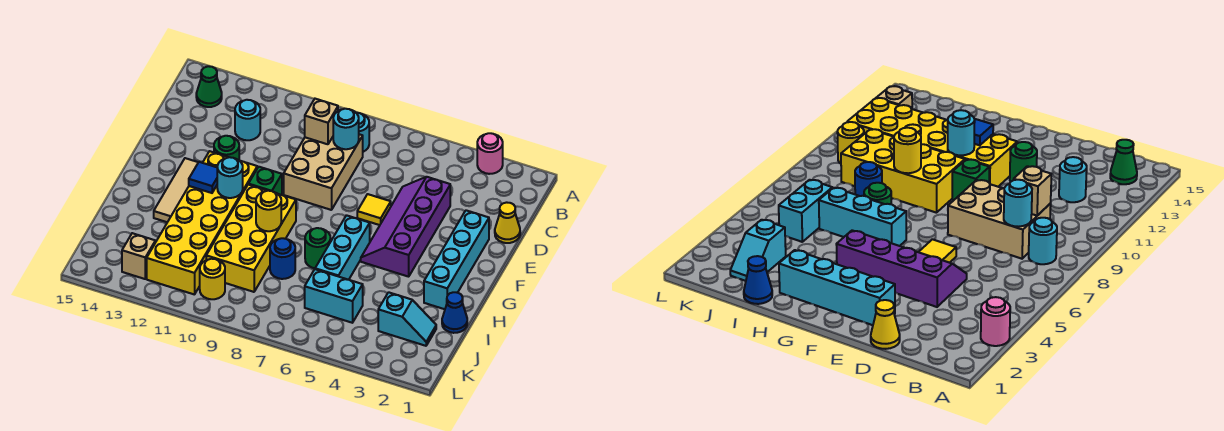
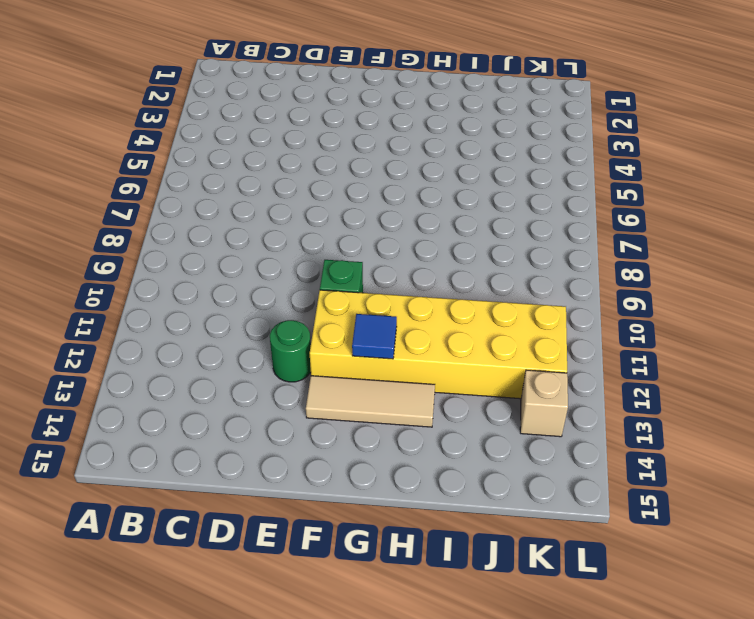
none -> pink round brick A3 level 1
none -> cyan round brick B8 level 1
none -> green cone B14 level 1

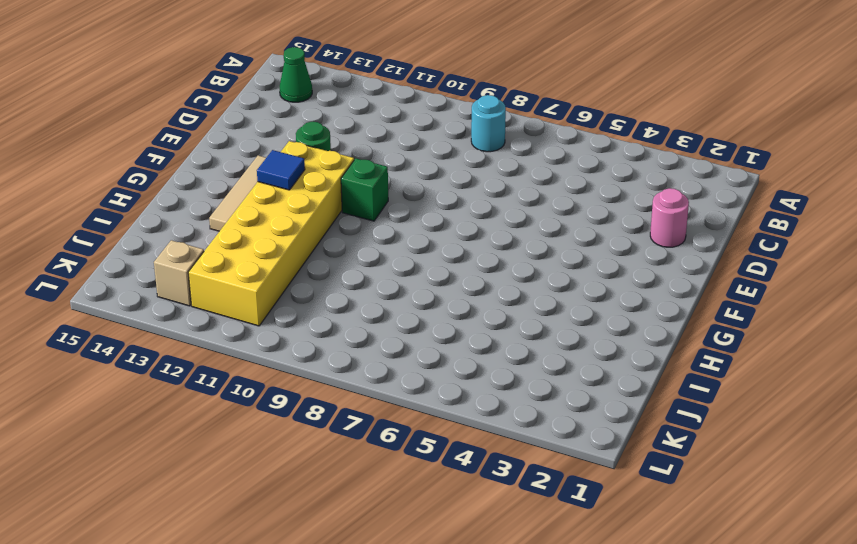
pink round brick D2 level 1 -> pink round brick A3 level 1
none -> tan brick C8:E9 level 1
none -> cyan round brick C12 level 1
none -> yellow cone D1 level 1

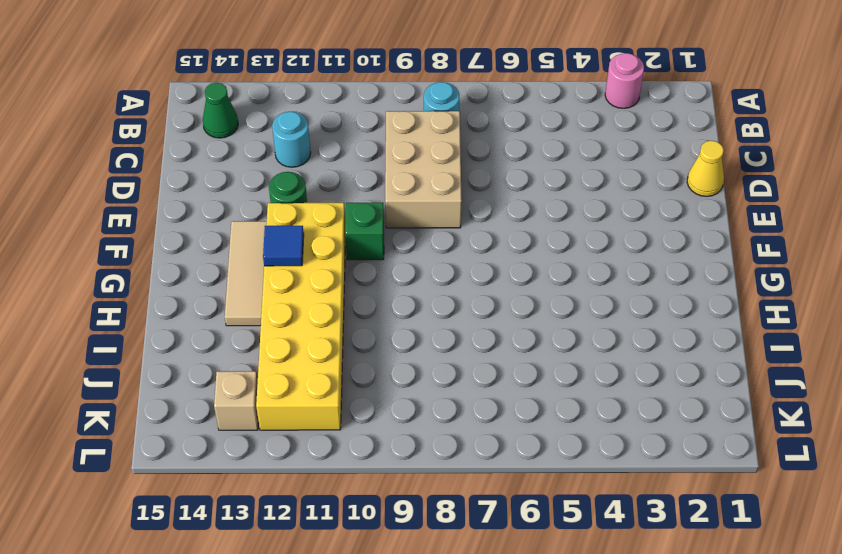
none -> purple slope D4:G5 level 1 top 4
none -> cyan brick E2:H2 level 1
none -> yellow tile E6 level 1

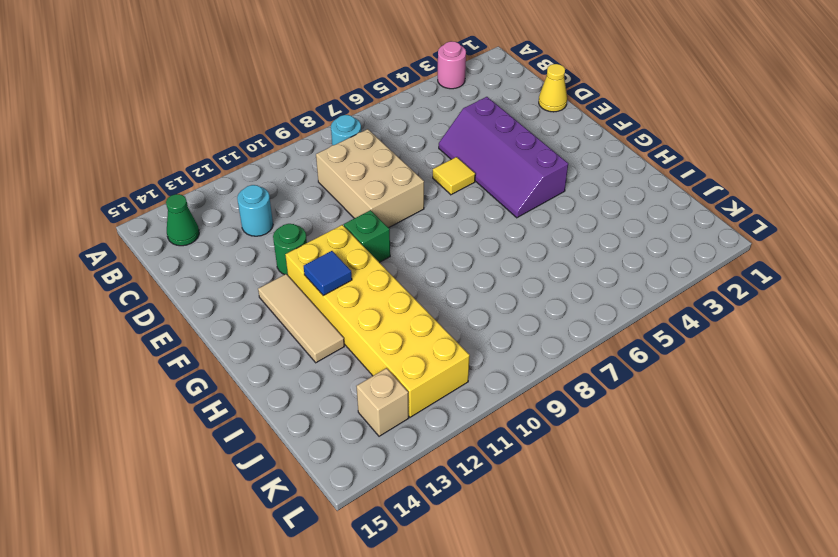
none -> cyan brick E2:H2 level 1
none -> cyan brick G6:I6 level 1
none -> yellow brick G9:J10 level 1

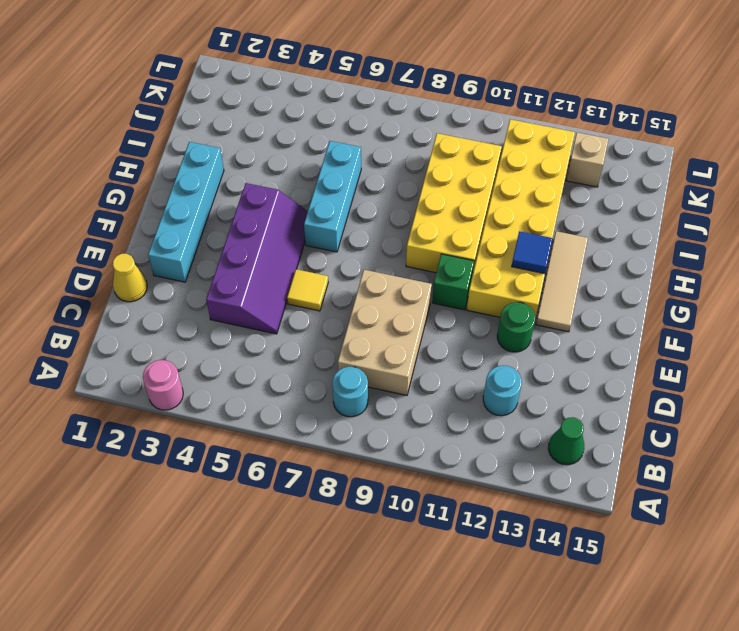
none -> green round brick H7 level 1
none -> blue cone I1 level 1
none -> blue round brick I8 level 1

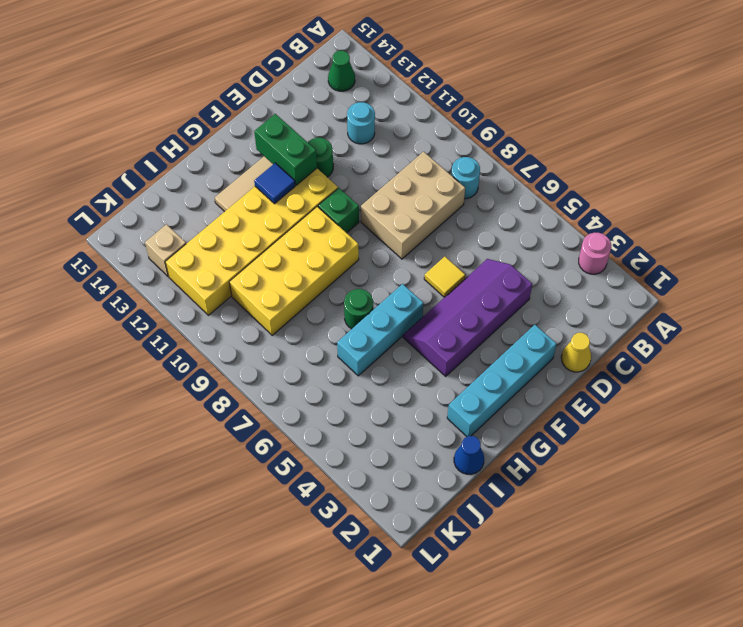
green brick F12:F13 level 2 -> none
none -> blue round brick I8 level 1
none -> cyan slope J2:J3 level 1 top 3
none -> cyan brick J5:J6 level 1

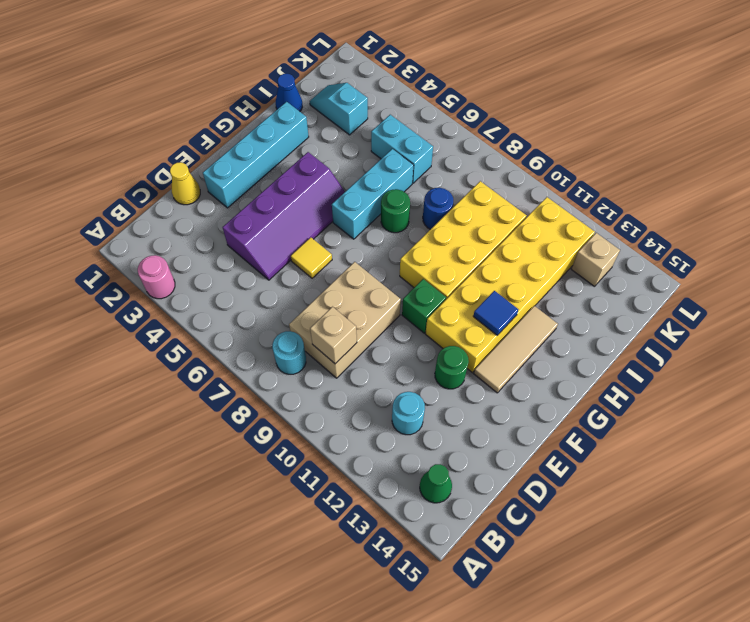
none -> yellow round brick K10 level 1
none -> cyan round brick C8 level 2
none -> cyan round brick G11 level 2

